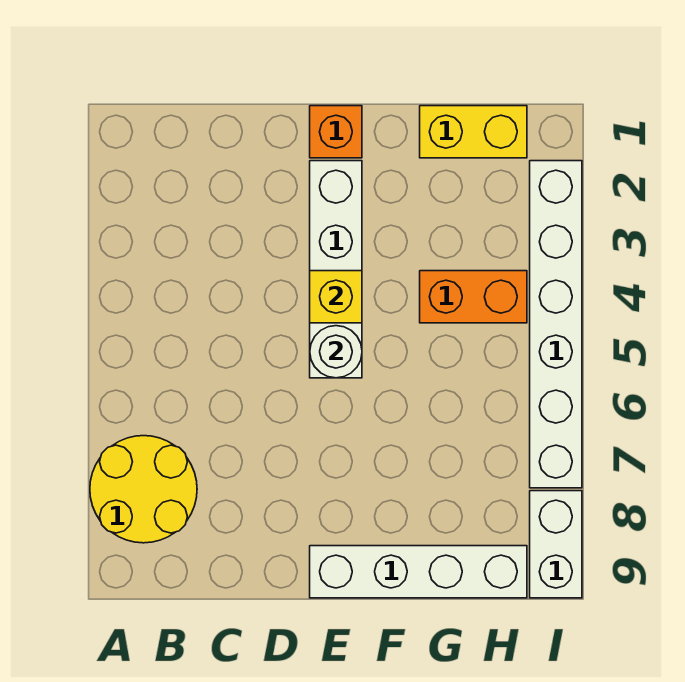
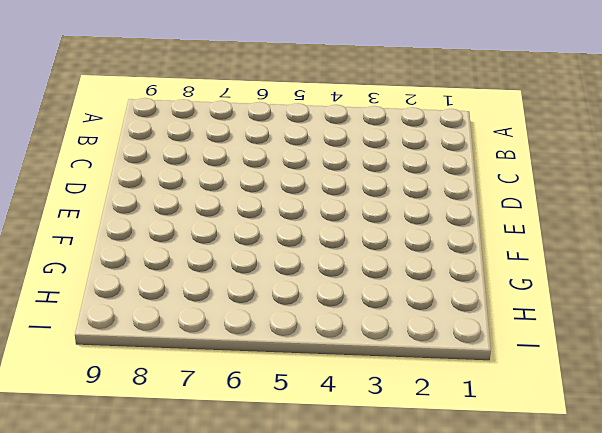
none -> yellow round brick A7:B8 level 1
none -> orange brick E1 level 1

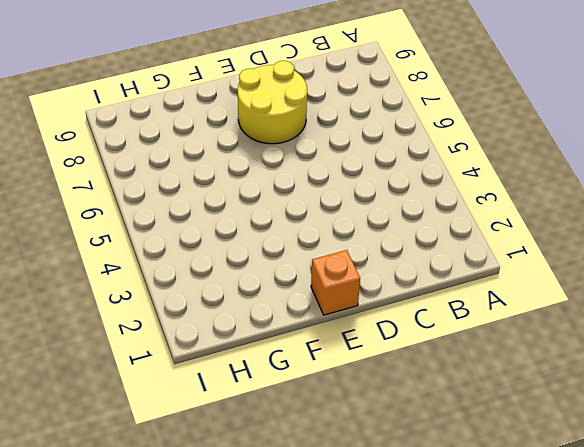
yellow round brick D7:E8 level 1 -> yellow round brick A7:B8 level 1
none -> white brick E2:E5 level 1
none -> white brick E9:H9 level 1

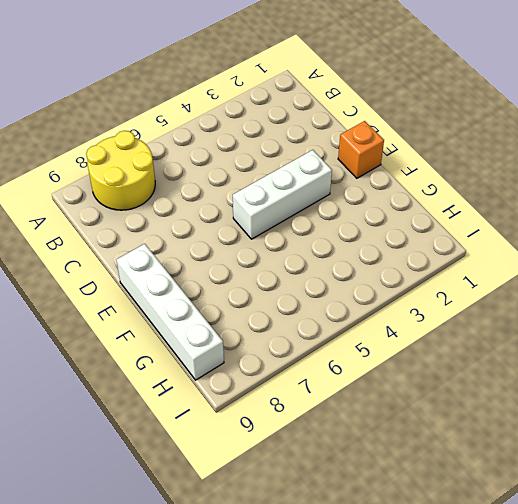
white brick E3:E5 level 1 -> white brick E2:E5 level 1
none -> yellow brick G1:H1 level 1
none -> orange brick G4:H4 level 1

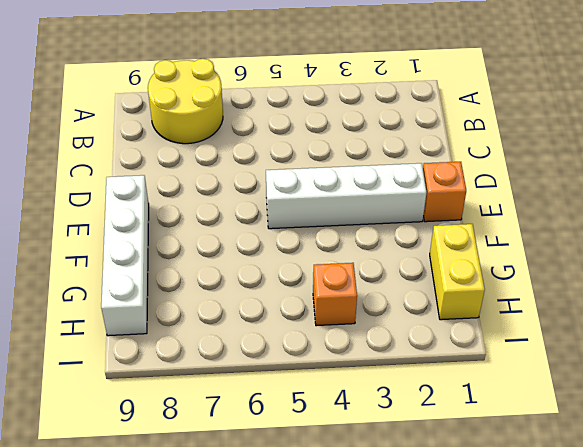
orange brick H4 level 1 -> orange brick G4:H4 level 1
none -> white brick I2:I7 level 1
none -> white brick I8:I9 level 1

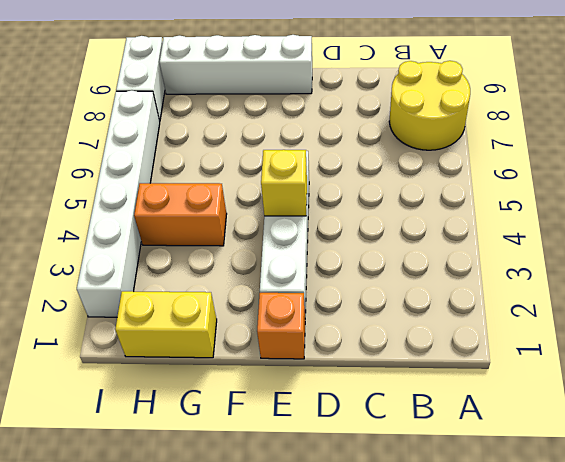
none -> white round brick E5 level 2

